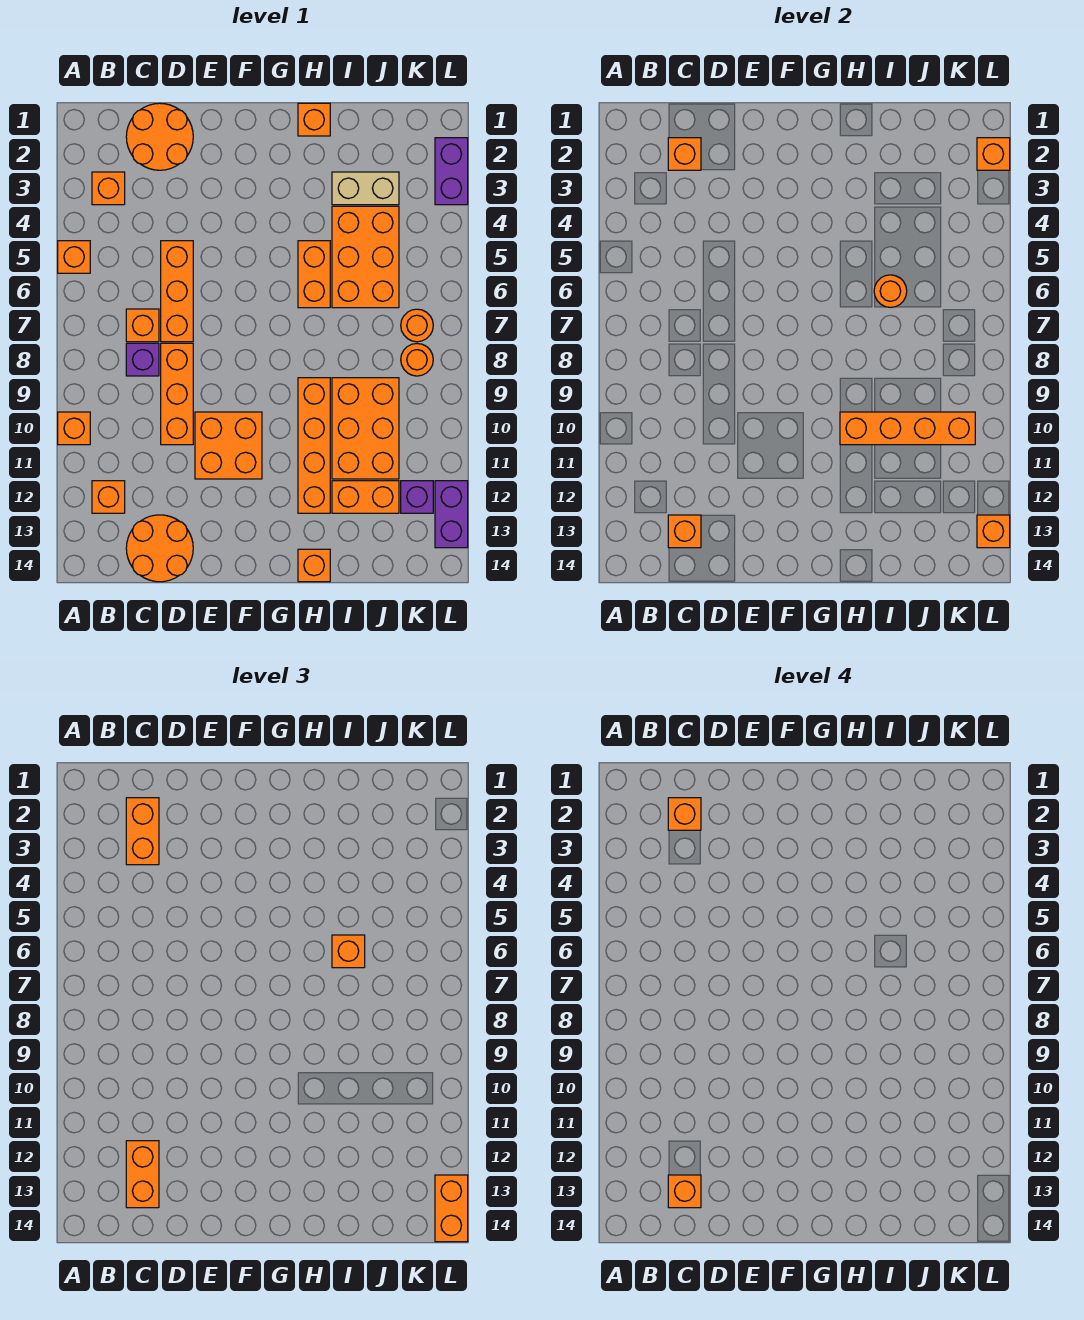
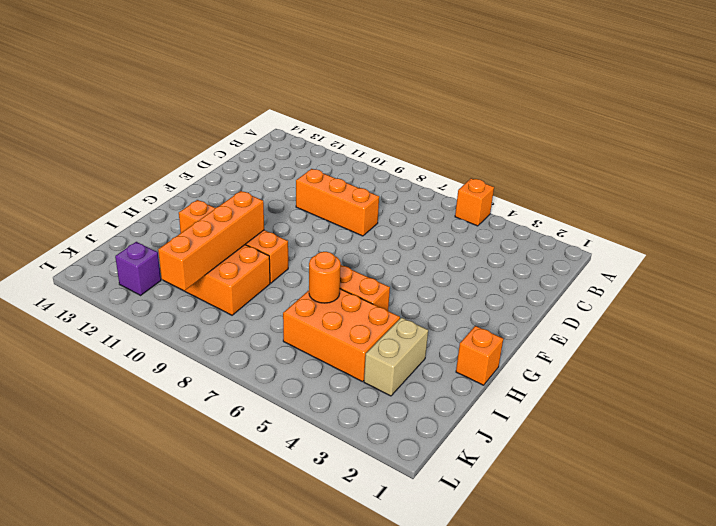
none -> orange brick A10 level 1
none -> orange brick B3 level 1
none -> orange brick B12 level 1
none -> orange round brick C1:D2 level 1

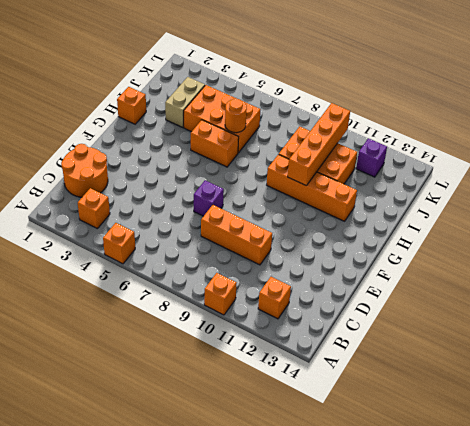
purple brick E7 level 1 -> purple brick C8 level 1
none -> orange brick C7 level 1
none -> orange round brick C13:D14 level 1
none -> orange brick D5:D7 level 1
none -> orange brick E10:F11 level 1

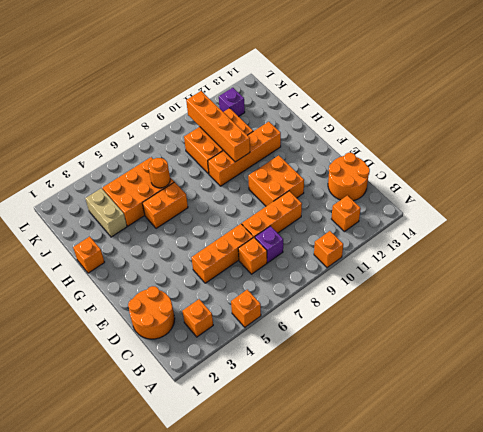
none -> orange brick H14 level 1
none -> orange brick I12:J12 level 1
none -> orange round brick K7 level 1
none -> orange round brick K8 level 1

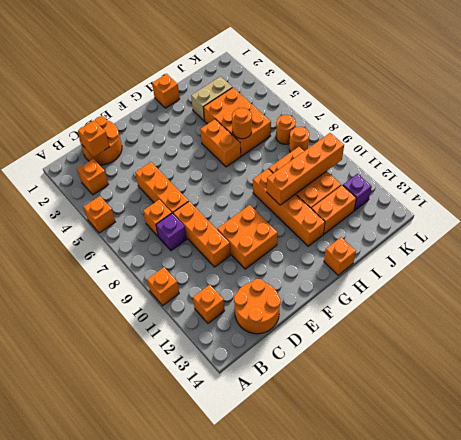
none -> purple brick L2:L3 level 1
none -> purple brick L12:L13 level 1
none -> orange brick C13 level 2
none -> orange brick L2 level 2

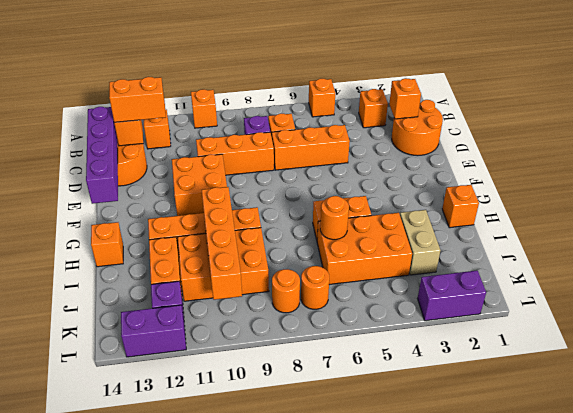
purple brick C14:F14 level 2 -> none
none -> orange brick L2 level 2
none -> orange brick L13 level 2
none -> orange brick C2:C3 level 3
none -> orange brick I6 level 3

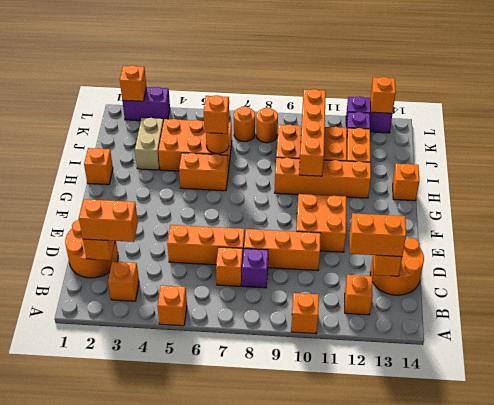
none -> orange brick L13:L14 level 3
none -> orange brick C2 level 4
none -> orange brick C13 level 4

